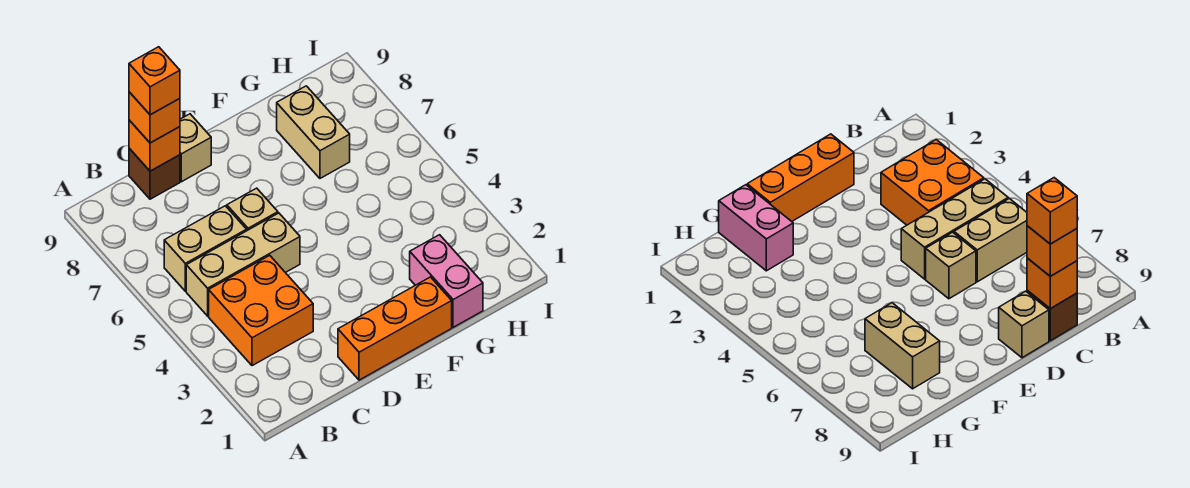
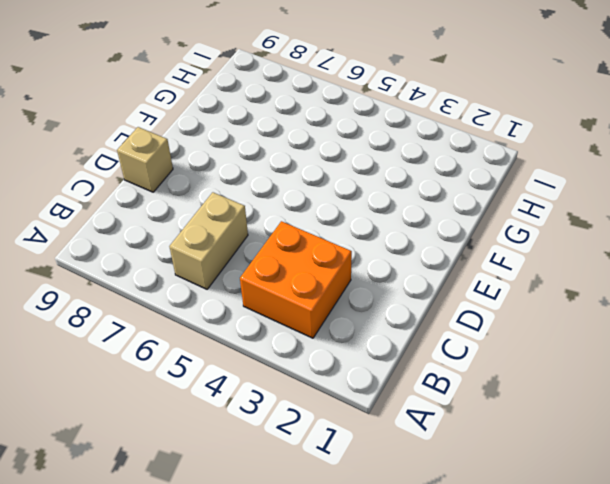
none -> tan brick B5:D5 level 1
none -> brown brick C9 level 1
none -> orange brick D1:F1 level 1

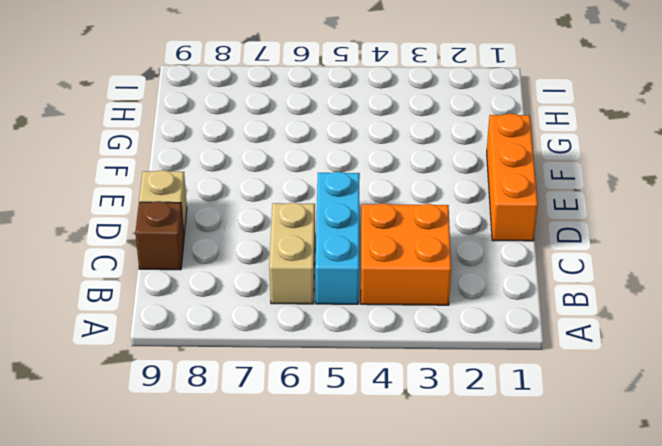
cyan brick B5:D5 level 1 -> tan brick B5:D5 level 1
none -> tan brick D6 level 1
none -> pink brick G1:G2 level 1
none -> tan brick G7:G8 level 1

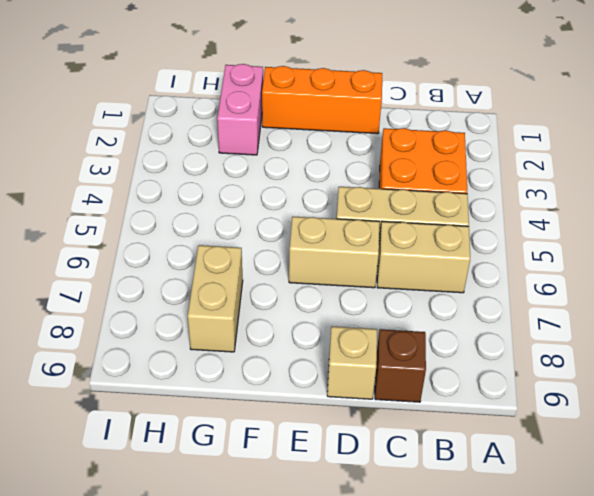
tan brick D6:E6 level 1 -> tan brick D6 level 1
none -> orange brick C9 level 2
none -> orange brick C9 level 3
none -> orange brick C9 level 4

